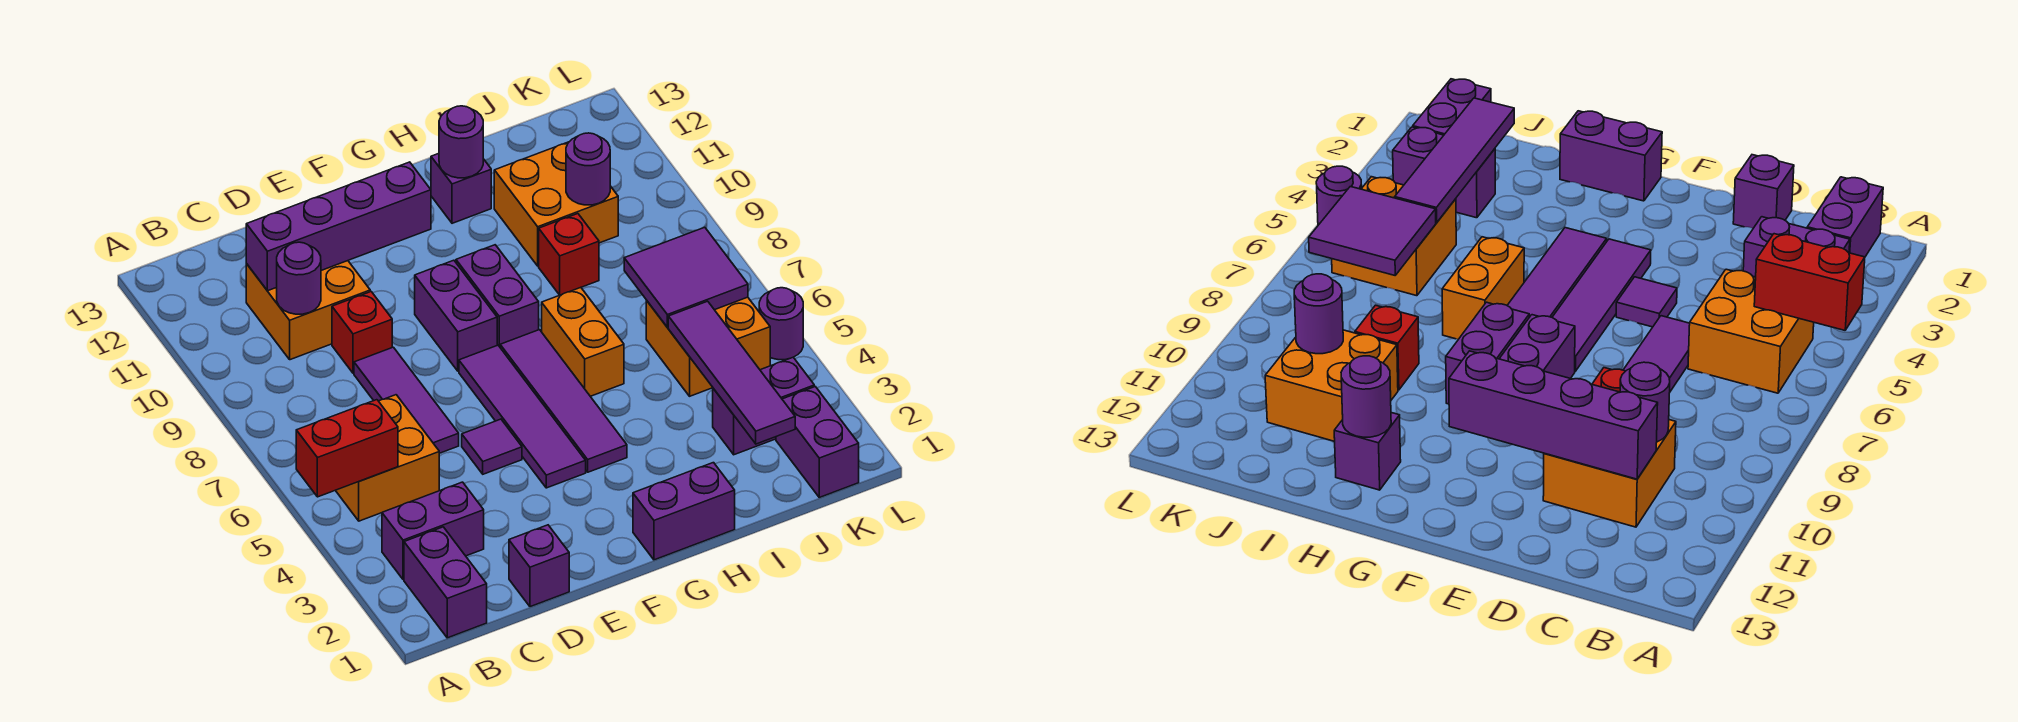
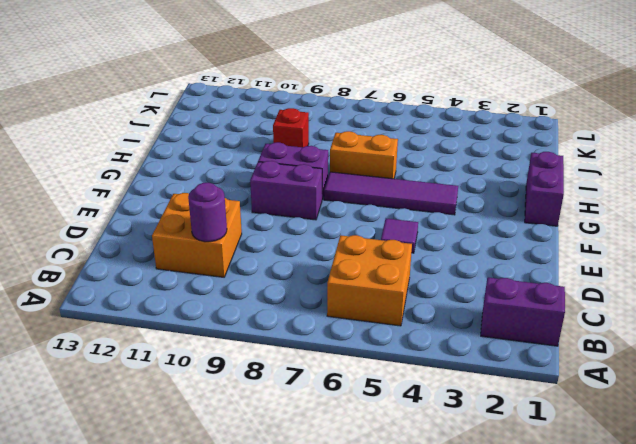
none -> purple brick B3:C3 level 1
none -> purple brick D1 level 1
none -> purple tile D6:D8 level 1

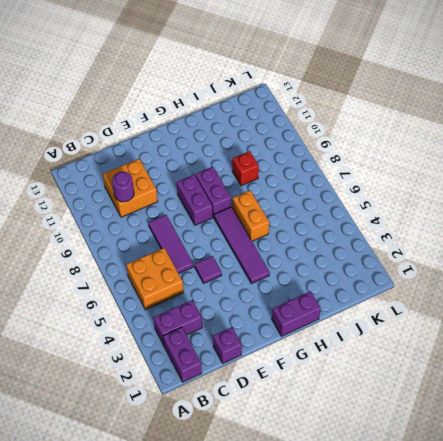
none -> red brick D9 level 1
none -> purple tile F4:F7 level 1
none -> purple brick H12 level 1

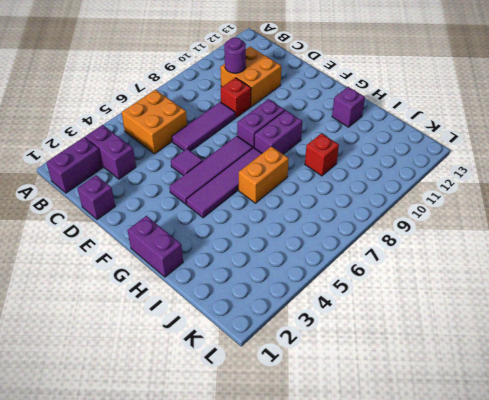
none -> orange brick I10:J11 level 1
none -> purple brick J3:K3 level 1
none -> orange brick J5:K6 level 1

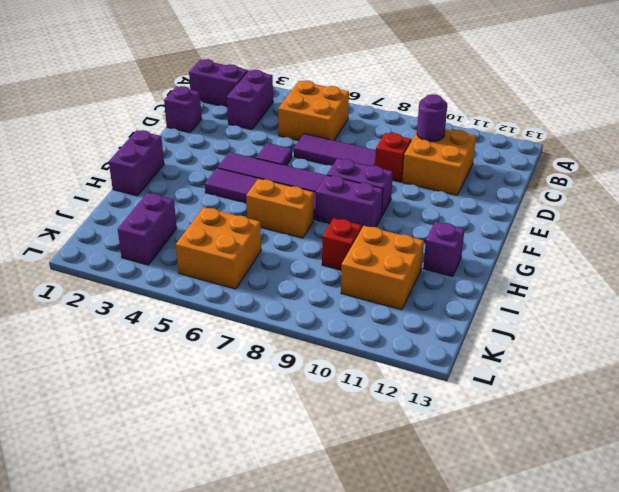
none -> purple brick K1:K2 level 1
none -> purple round brick L5 level 1
none -> red brick A5:B5 level 2

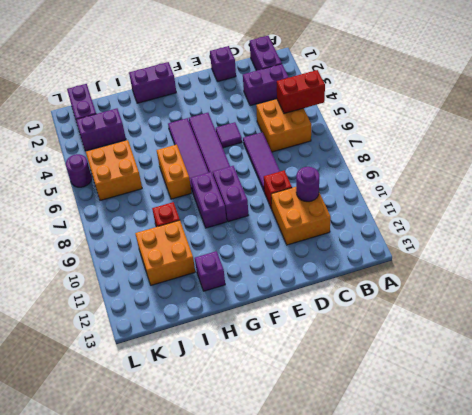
none -> purple brick C11:F11 level 2
none -> purple round brick H12 level 2
none -> purple tile J2:J5 level 2

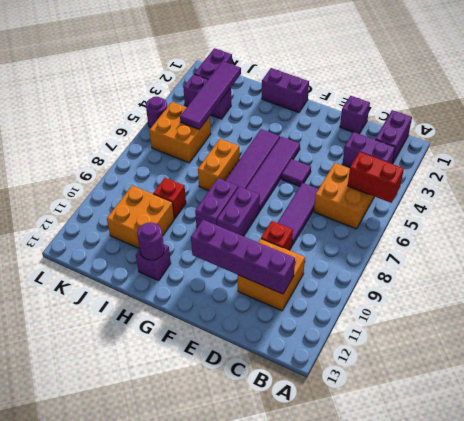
none -> purple round brick C10 level 2
none -> purple tile J6:K7 level 2
none -> purple round brick J10 level 2

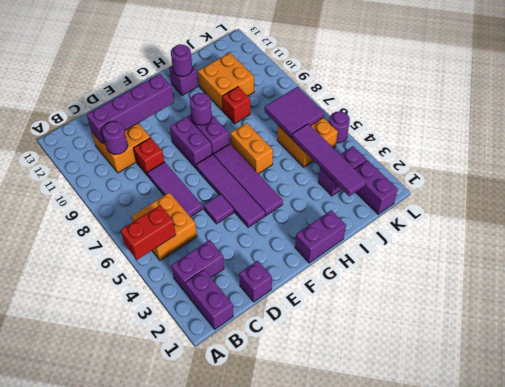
purple round brick G9 level 2 -> purple round brick J10 level 2

